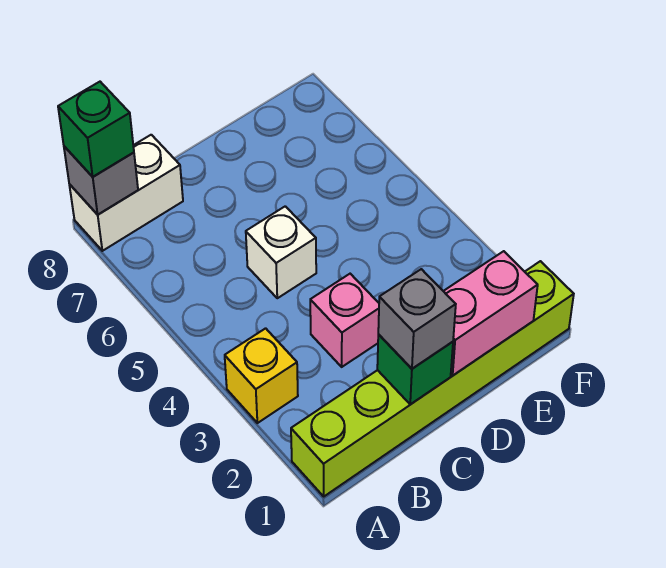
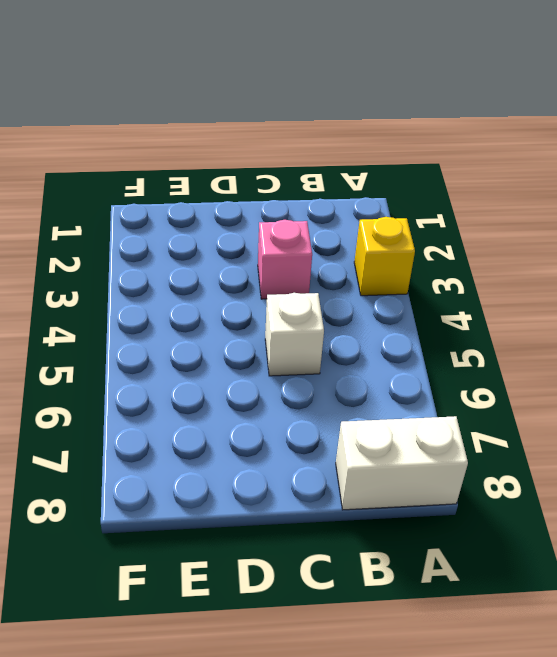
none -> lime brick A1:F1 level 1
none -> grey brick A8 level 2

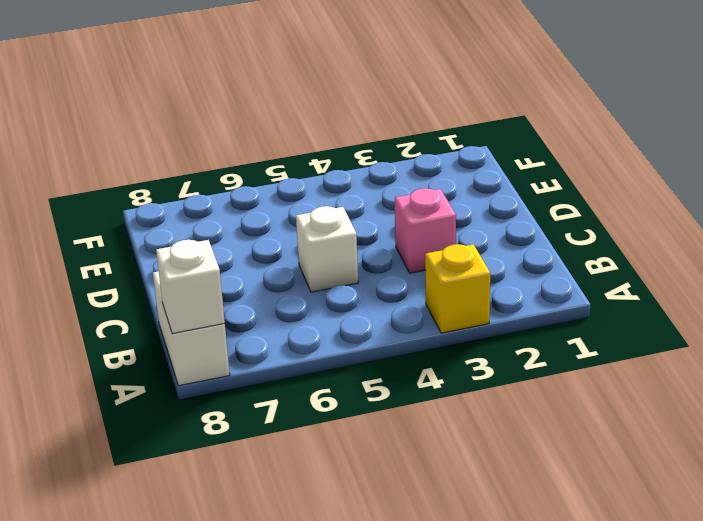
white brick A8 level 2 -> grey brick A8 level 2
none -> lime brick A1:F1 level 1
none -> green brick C1 level 2

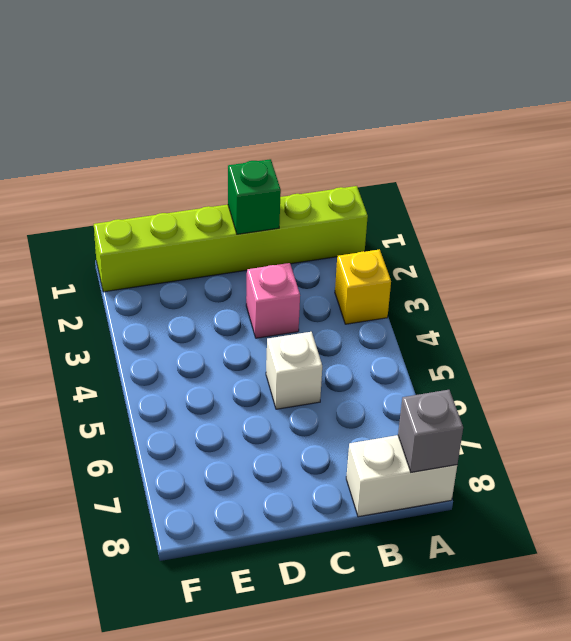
none -> pink brick D1:E1 level 2
none -> green brick A8 level 3

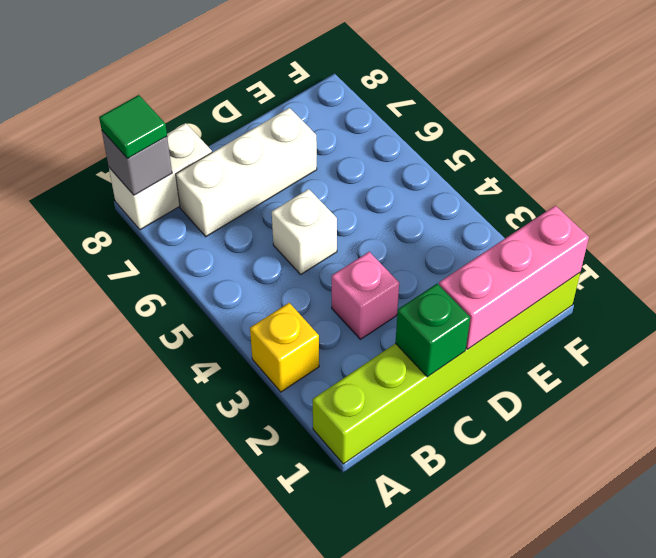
green tile A8 level 3 -> green brick A8 level 3
white brick B7:D7 level 1 -> none
pink brick D1:F1 level 2 -> pink brick D1:E1 level 2
none -> grey brick C1 level 3

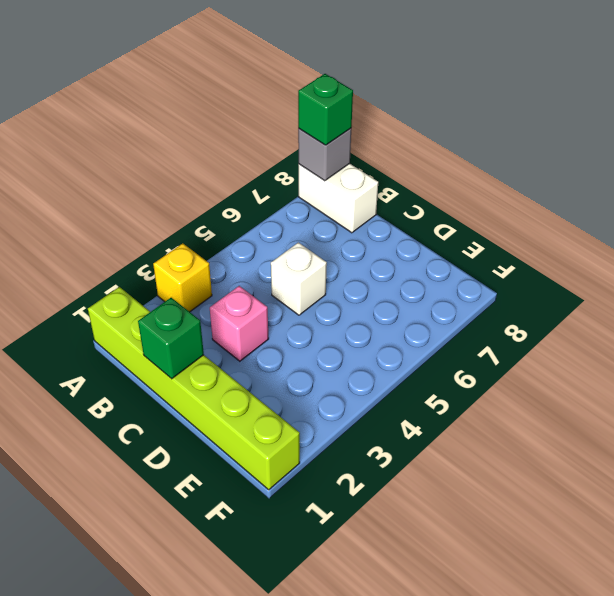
none -> pink brick D1:E1 level 2
none -> grey brick C1 level 3

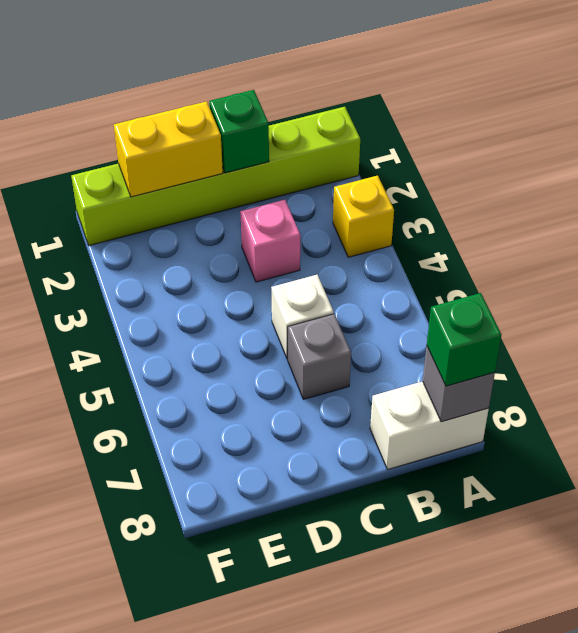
grey brick C6 level 1 -> grey brick C1 level 3
yellow brick D1:E1 level 2 -> pink brick D1:E1 level 2

